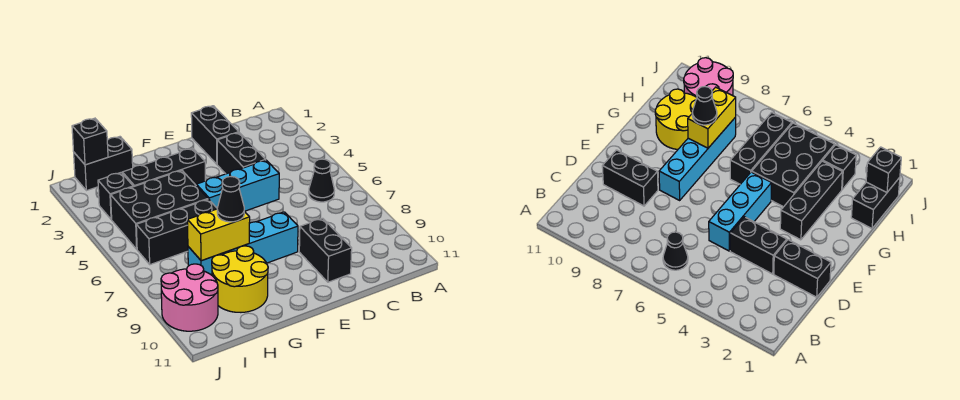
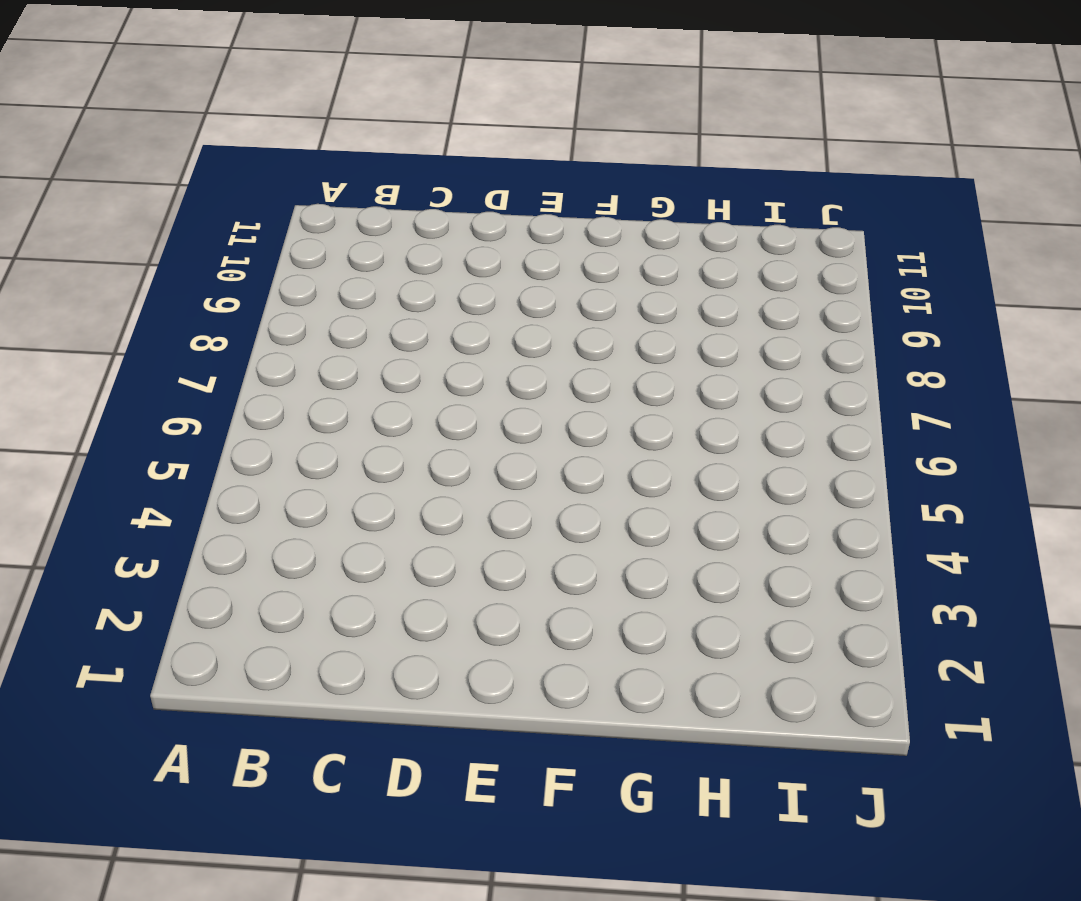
none -> black cone B6 level 1
none -> black brick D1:D2 level 1
none -> black brick D3:D4 level 1

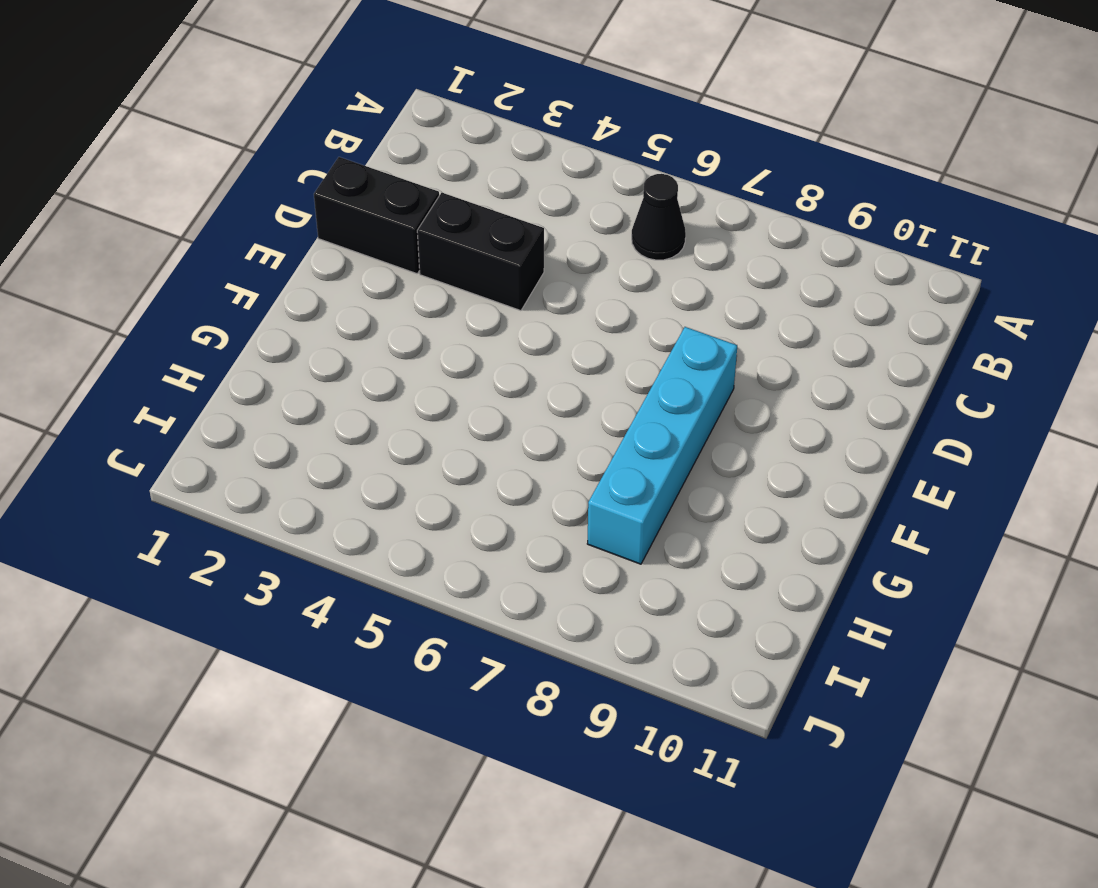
none -> cyan brick D5:F5 level 1
none -> black brick D9:D10 level 1
none -> black brick F3:H3 level 1

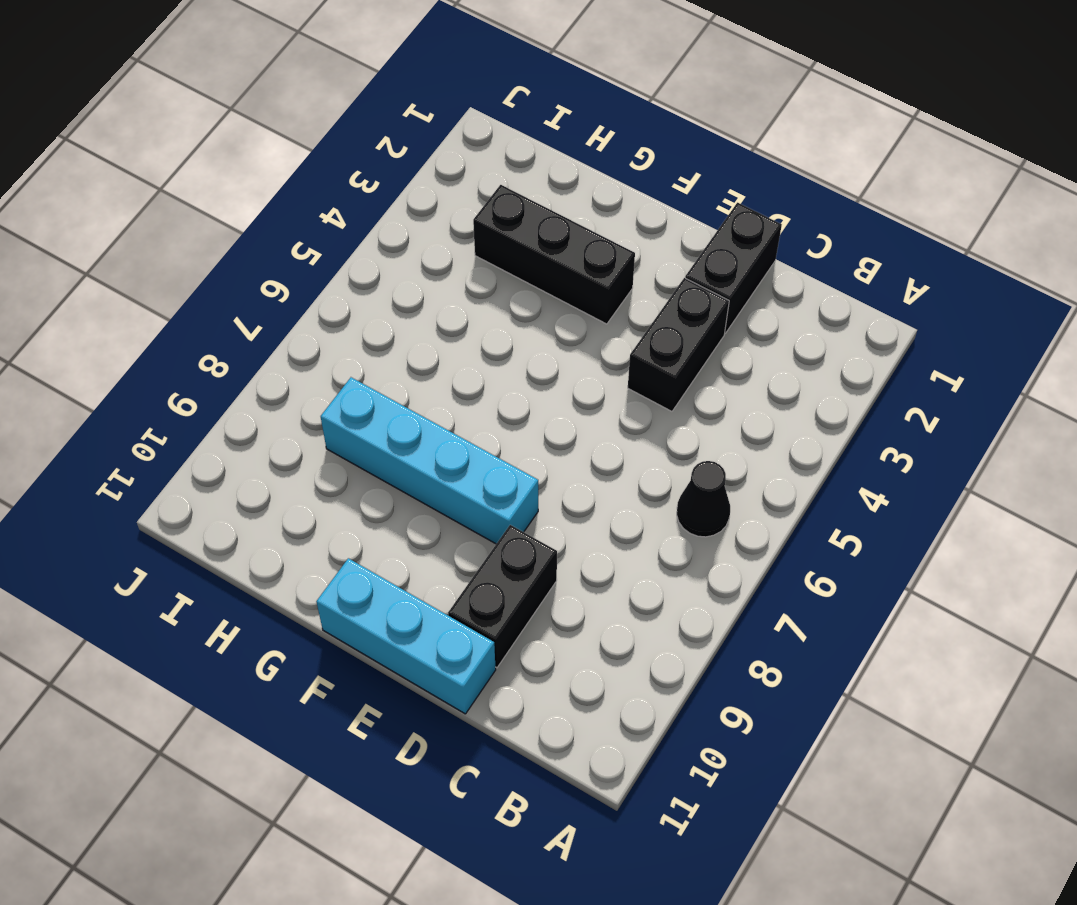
cyan brick D11:F11 level 1 -> cyan brick D5:F5 level 1
none -> black brick G4:I5 level 1
none -> black brick G6:I6 level 1
none -> yellow round brick G9:H10 level 1

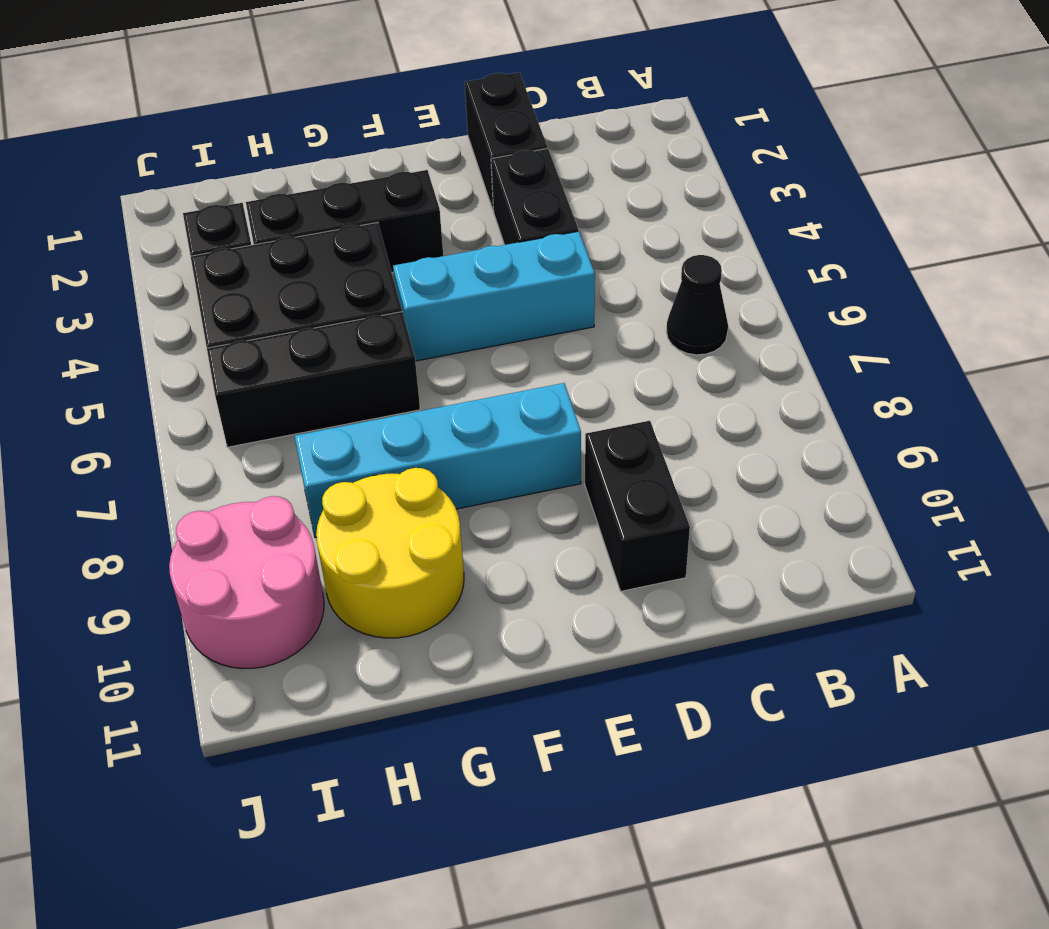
none -> black brick H1:I1 level 1
none -> yellow brick G8:H8 level 2
none -> black brick I1 level 2

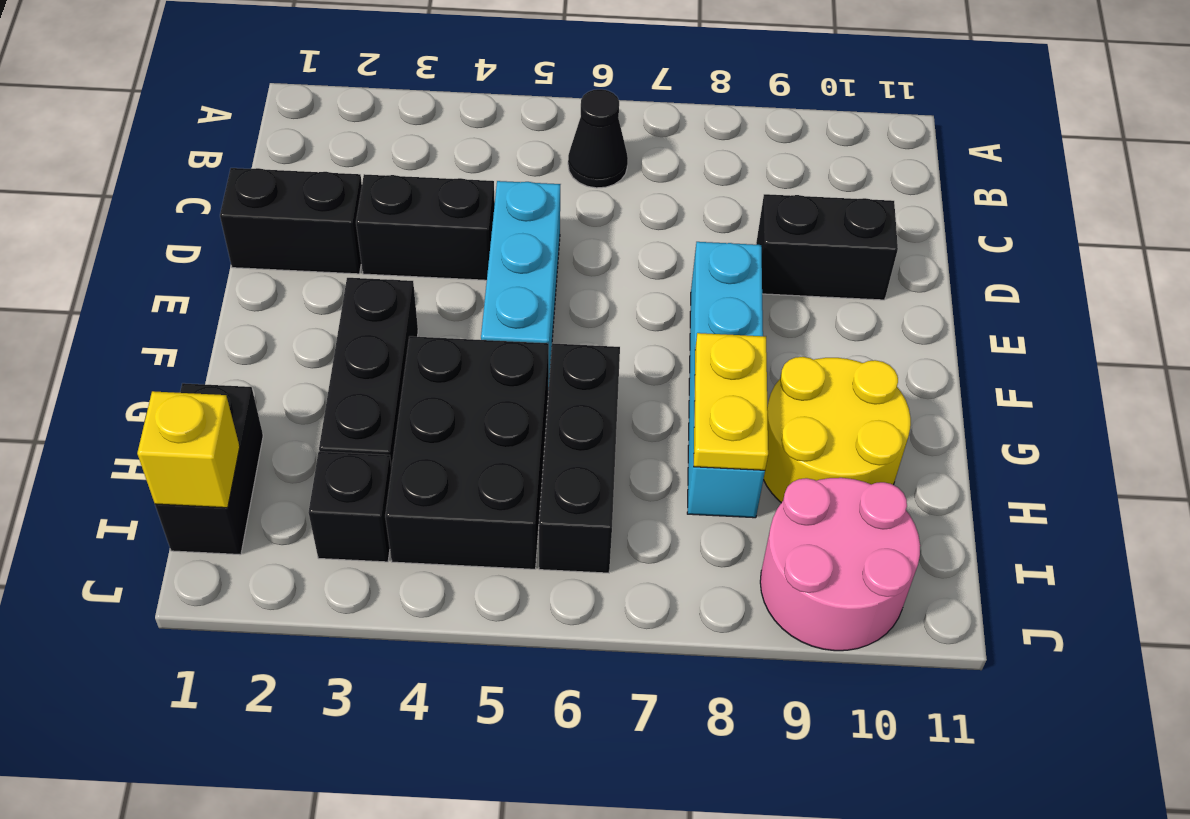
yellow plate G8:H8 level 2 -> yellow brick G8:H8 level 2
yellow brick I1 level 2 -> black brick I1 level 2
none -> black cone G8 level 3

